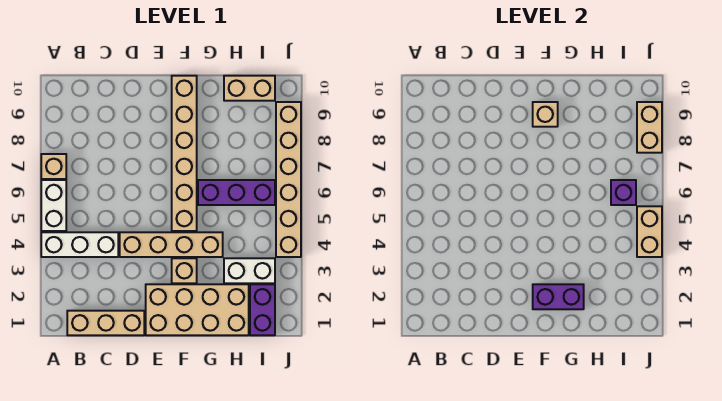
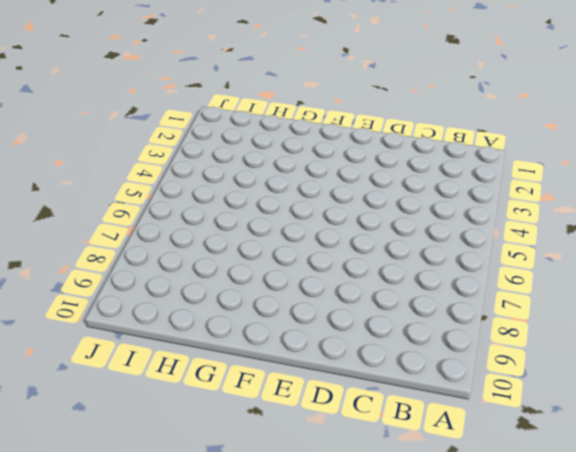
none -> white brick A4:C4 level 1
none -> white brick A5:A6 level 1
none -> tan brick A7 level 1

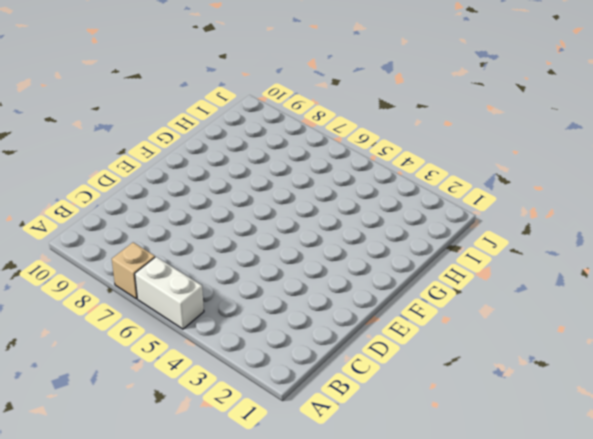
none -> white brick A4:C4 level 1
none -> tan brick B1:D1 level 1
none -> tan brick D4:G4 level 1

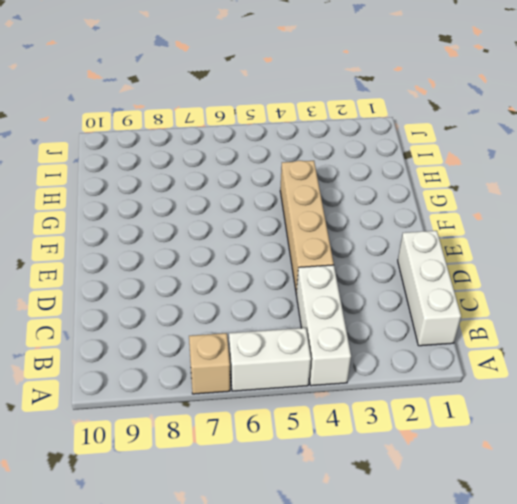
white brick B1:D1 level 1 -> tan brick B1:D1 level 1
none -> tan brick E1:H2 level 1
none -> tan brick F3 level 1
none -> tan brick F5:F10 level 1

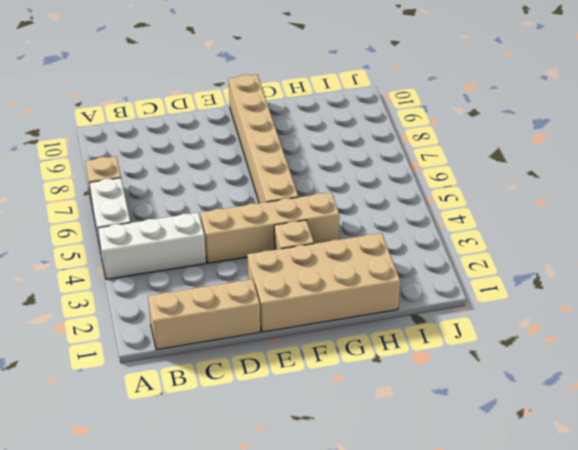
none -> purple brick G6:I6 level 1
none -> white brick H3:I3 level 1
none -> tan brick H10:I10 level 1

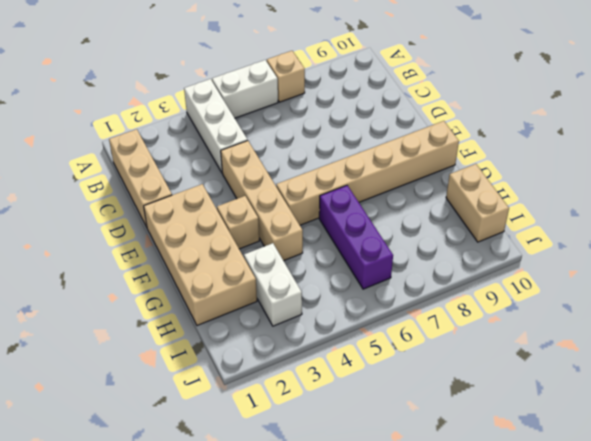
none -> purple brick I1:I2 level 1
none -> tan brick J4:J9 level 1
none -> purple brick F2:G2 level 2

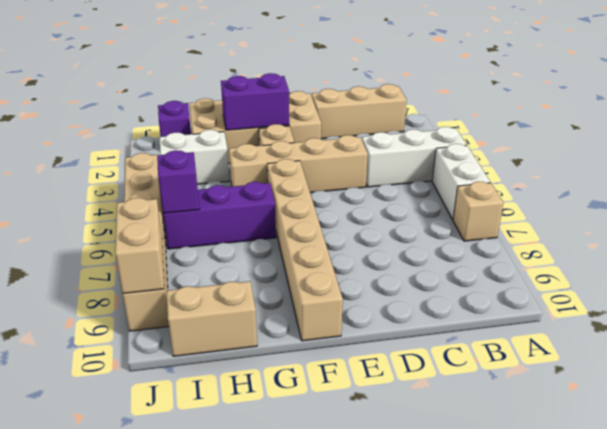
purple brick I1 level 1 -> purple brick I1:I2 level 1
none -> tan brick F9 level 2
none -> tan brick J4:J5 level 2

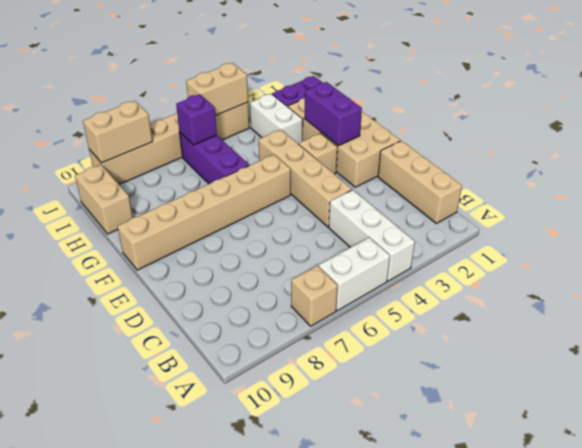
none -> tan brick F9 level 2

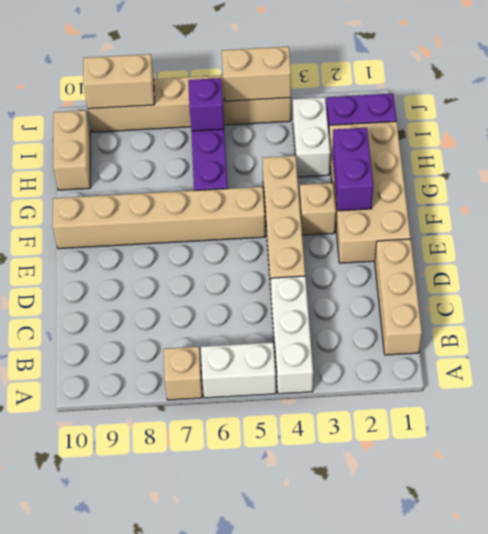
none -> tan brick F9 level 2

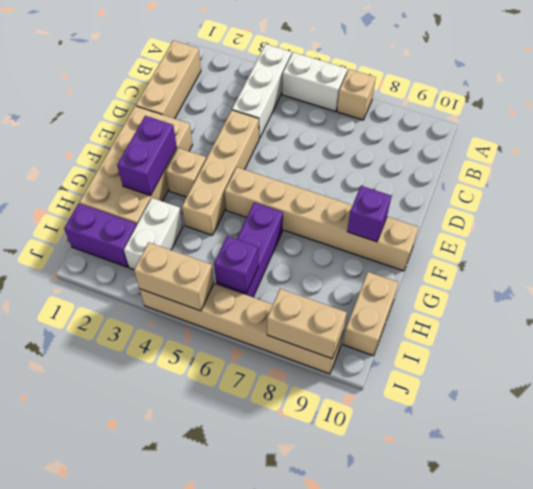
purple brick F9 level 2 -> tan brick F9 level 2

